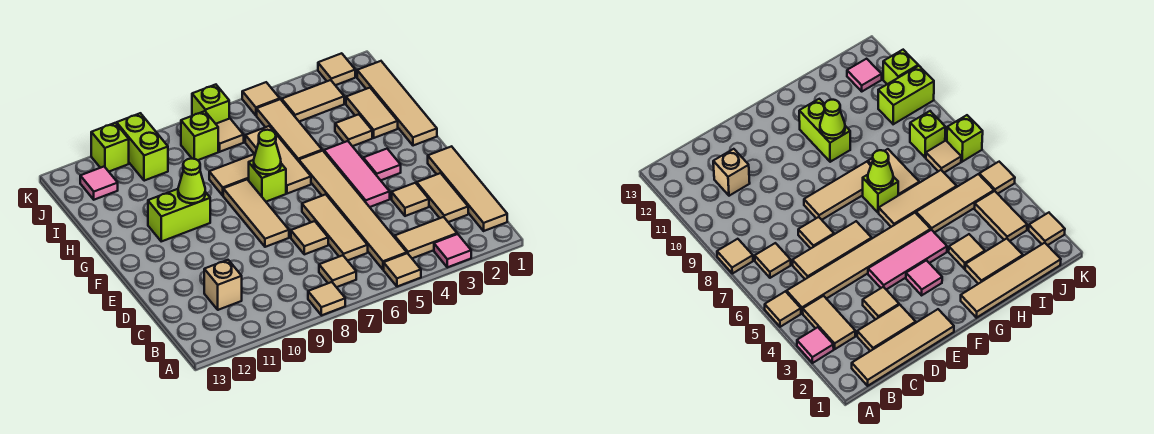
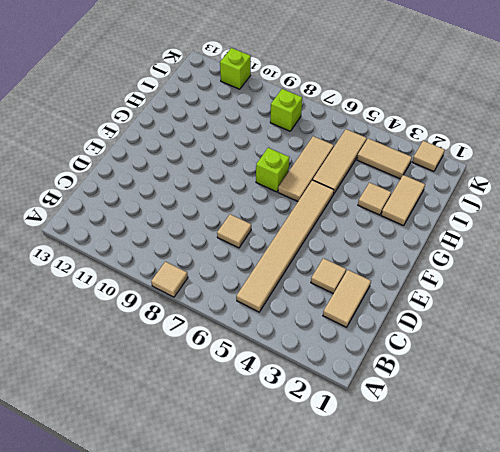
none -> pink tile A3 level 1
none -> tan tile A5 level 1
none -> tan tile B1:E1 level 1
none -> tan tile B3:B4 level 1

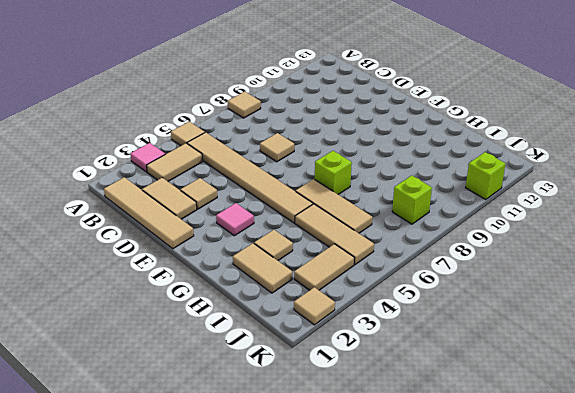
none -> tan tile B7 level 1
none -> tan tile C6:E6 level 1
none -> tan brick C11 level 1
none -> pink tile E4:G4 level 1

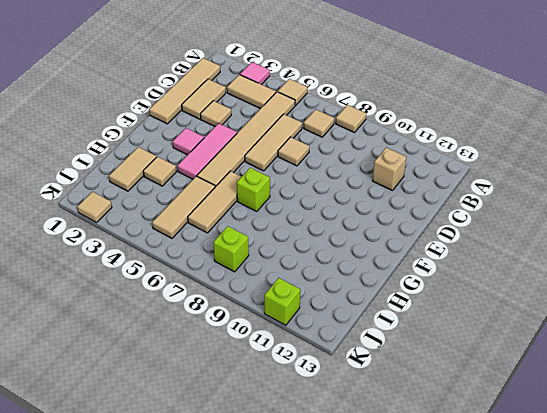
none -> tan tile E8:G8 level 1
none -> tan tile G1:J1 level 1
none -> lime brick G10:G11 level 1
none -> tan tile H7:H8 level 1

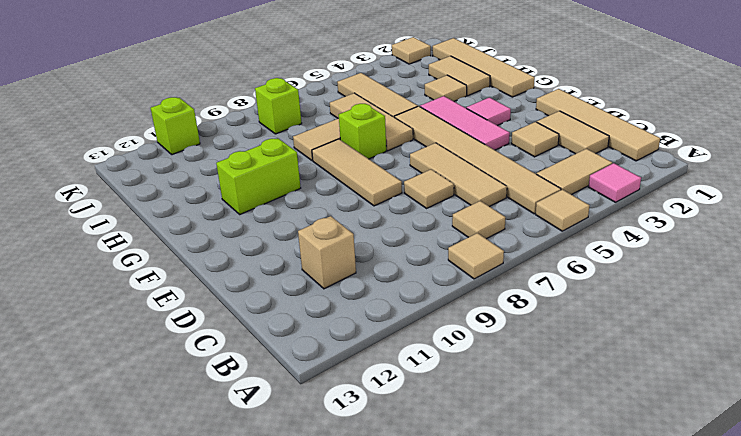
none -> tan tile J3:J4 level 1
none -> tan tile J7 level 1
none -> lime brick J10:K10 level 1
none -> pink tile J12 level 1

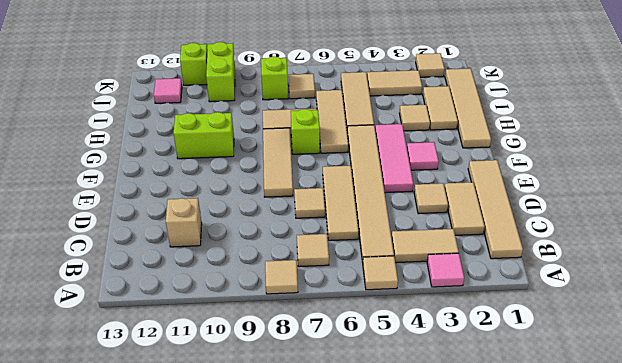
none -> tan tile K5 level 1
none -> lime brick K7 level 1
none -> lime cone G7 level 2
none -> lime cone G10 level 2

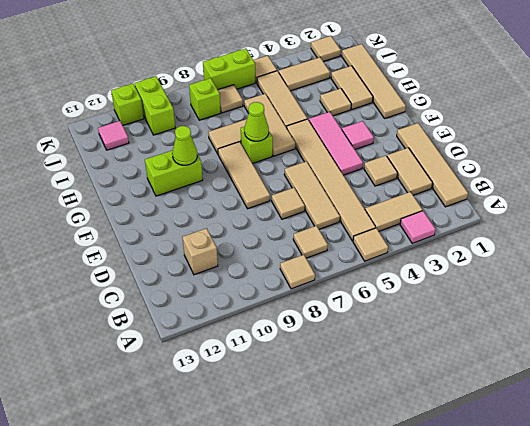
lime brick K6:K7 level 1 -> lime brick K7 level 1

